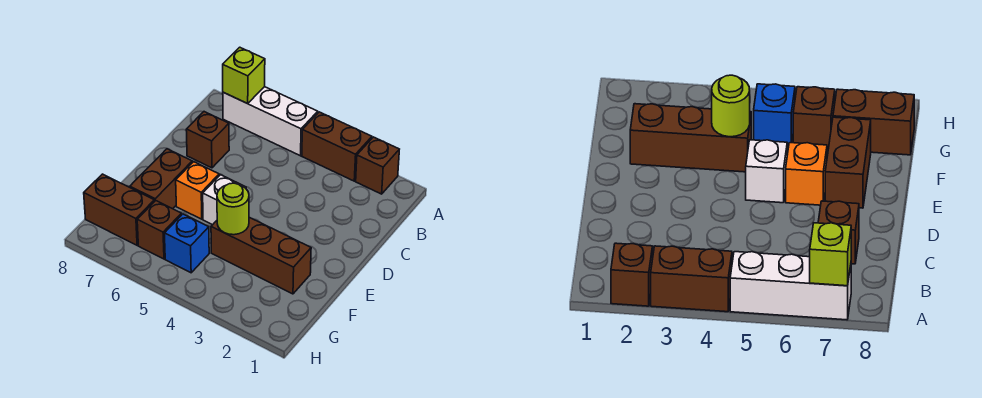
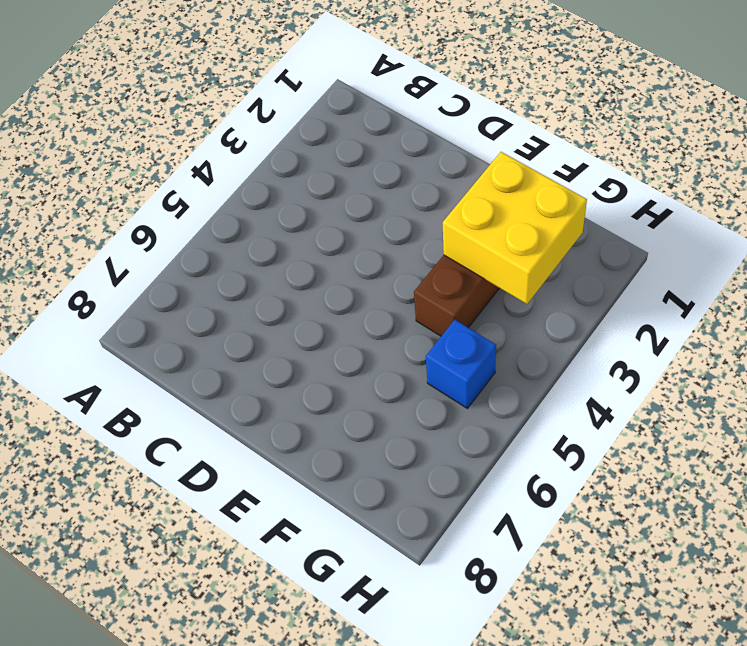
yellow brick F2:G3 level 2 -> none
none -> brown brick A2 level 1
none -> brown brick A3:A4 level 1
none -> white brick A5:A7 level 1

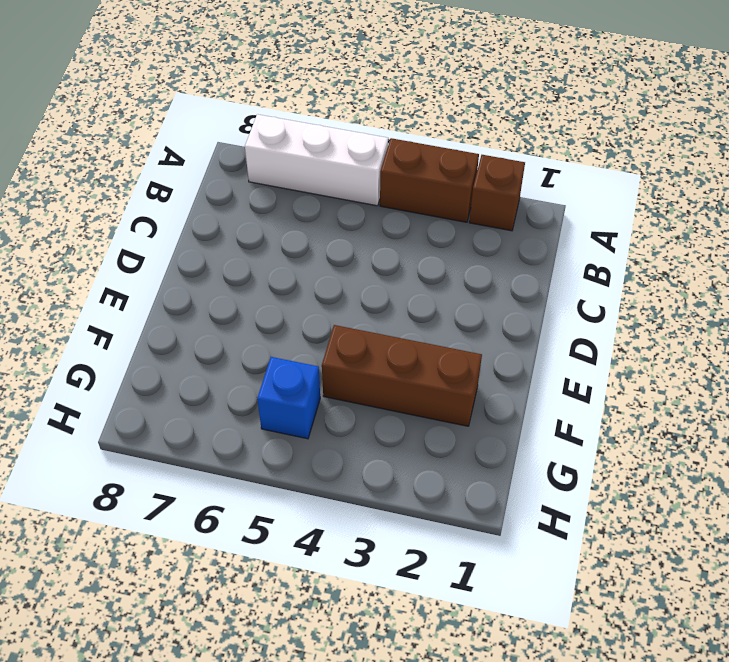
none -> brown brick C7 level 1
none -> white brick E5 level 1
none -> orange brick E6 level 1

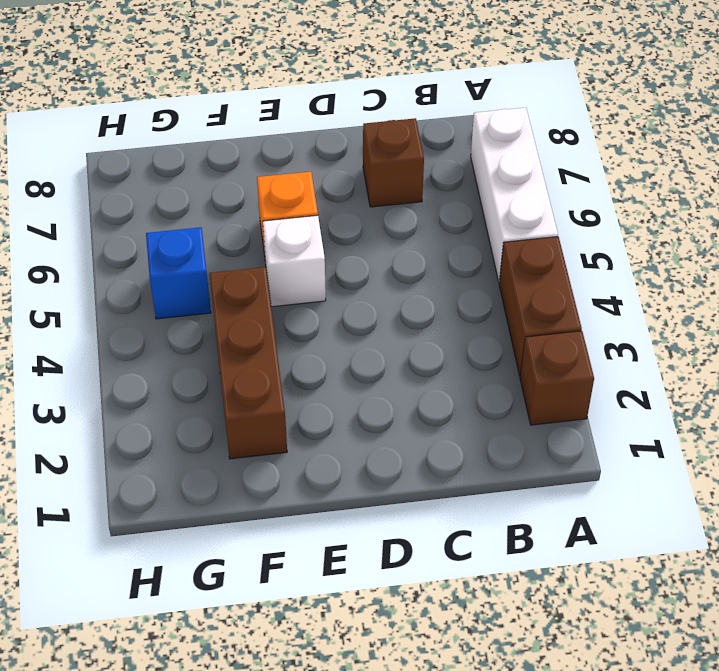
none -> brown brick E7:F7 level 1
none -> brown brick G6 level 1
none -> brown brick G7:G8 level 1

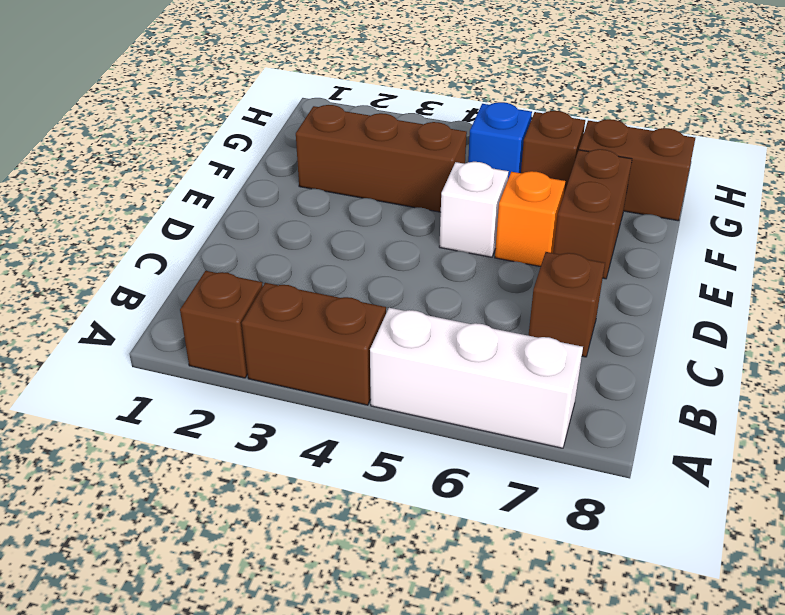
none -> lime brick A7 level 2
none -> lime round brick F4 level 2

